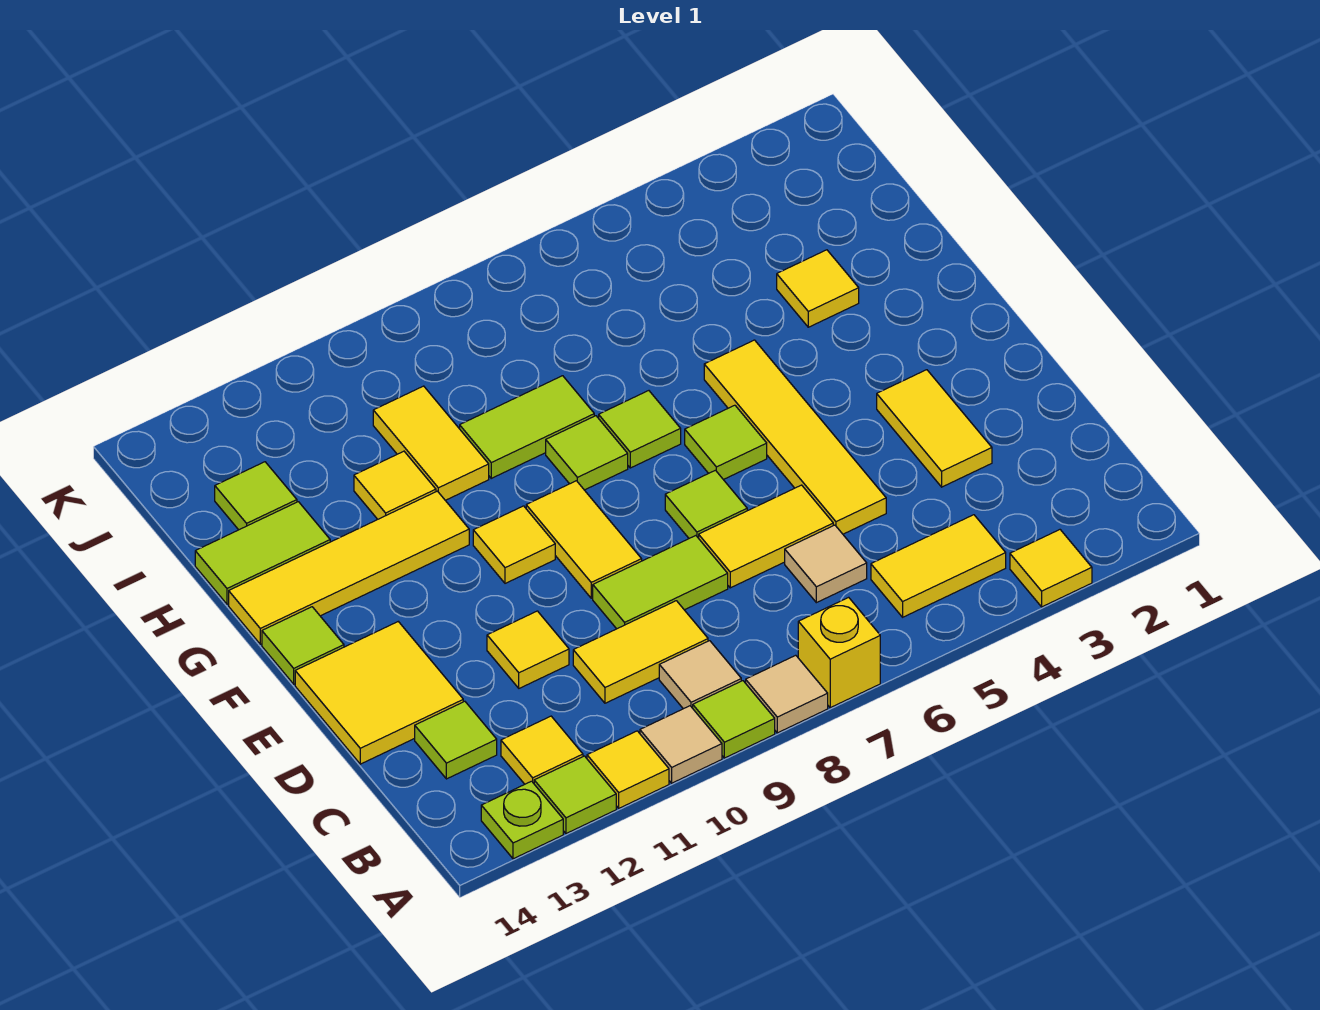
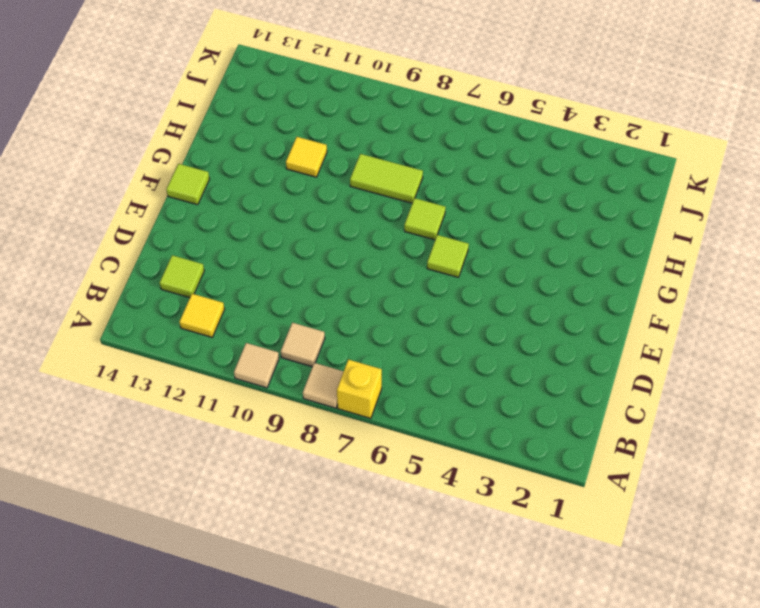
none -> yellow tile A3 level 1
none -> lime tile A9 level 1
none -> yellow tile A11 level 1
none -> lime tile A12 level 1

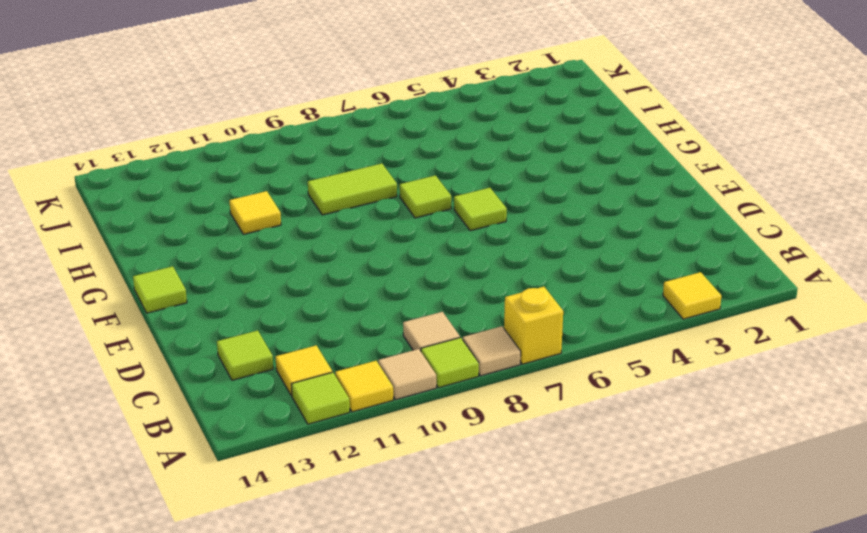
none -> lime plate A13 level 1
none -> yellow tile B4:B5 level 1
none -> tan tile C6 level 1
none -> yellow tile C9:C10 level 1

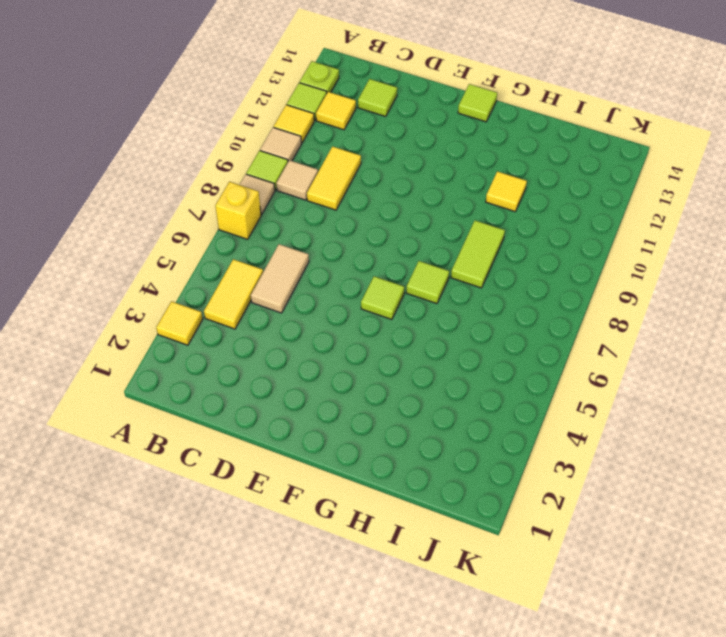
tan tile C5:C6 level 1 -> tan tile C6 level 1
none -> yellow tile D3:E3 level 1
none -> yellow tile D5:G5 level 1
none -> yellow tile D6:D7 level 1
none -> lime tile D8:D9 level 1

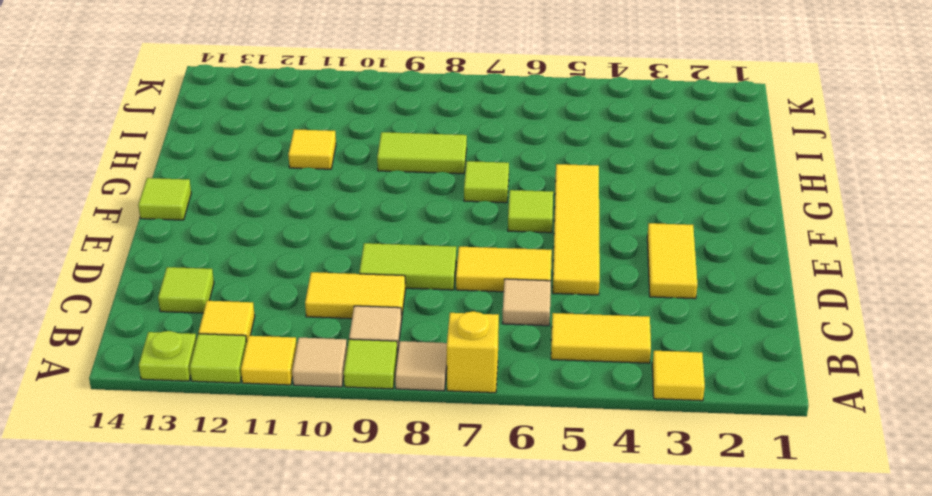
none -> yellow tile D11 level 1
none -> yellow tile D13:E14 level 1
none -> lime tile E7 level 1
none -> yellow tile E9:F9 level 1

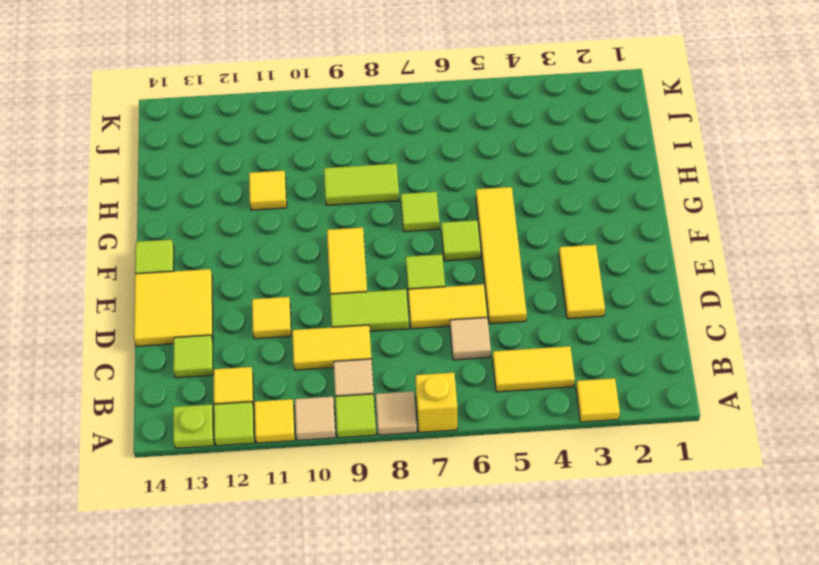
none -> yellow tile F10 level 1
none -> lime tile G8 level 1
none -> yellow tile G11:G14 level 1
none -> yellow tile H3 level 1

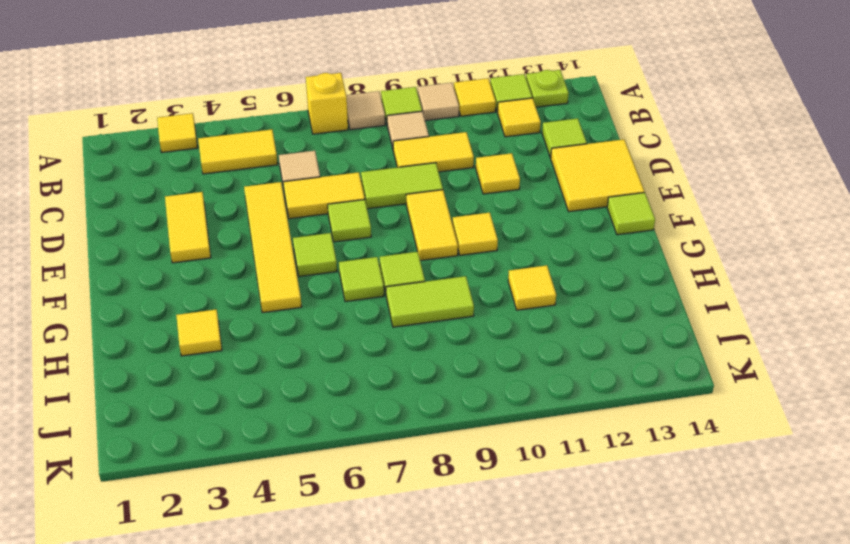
none -> yellow tile G11:G14 level 1
none -> yellow tile H10:I10 level 1
none -> lime tile H13:H14 level 1
none -> lime tile I13 level 1

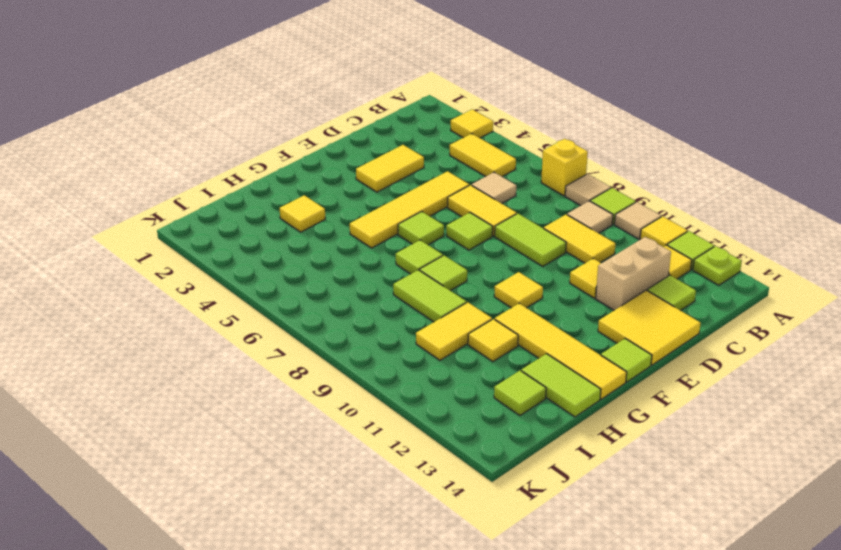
tan brick C12:D12 level 1 -> none
none -> yellow tile E9:F9 level 1

